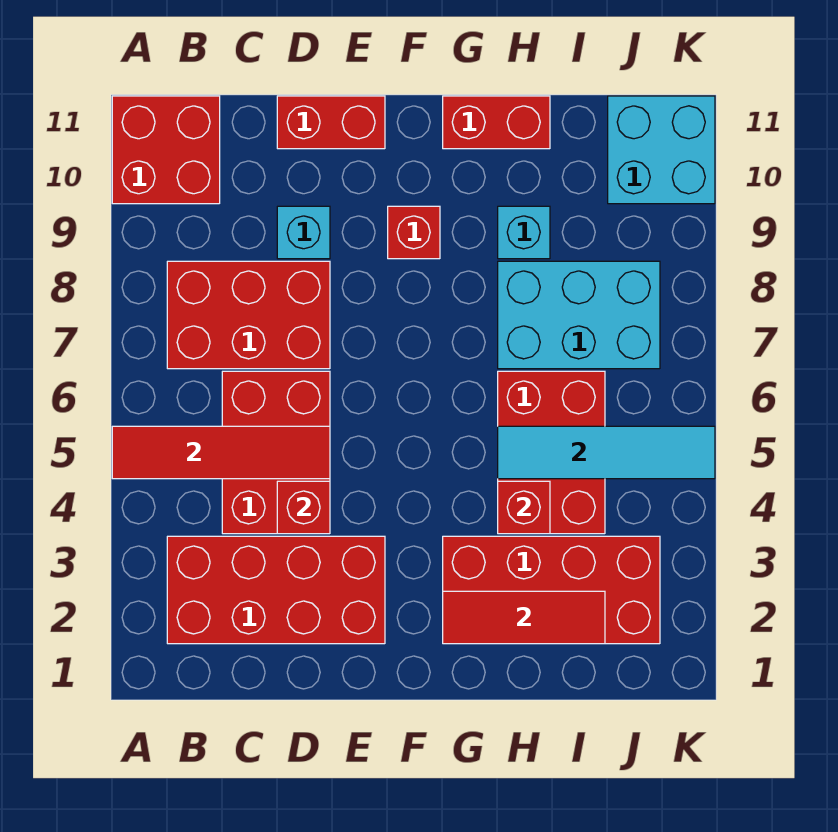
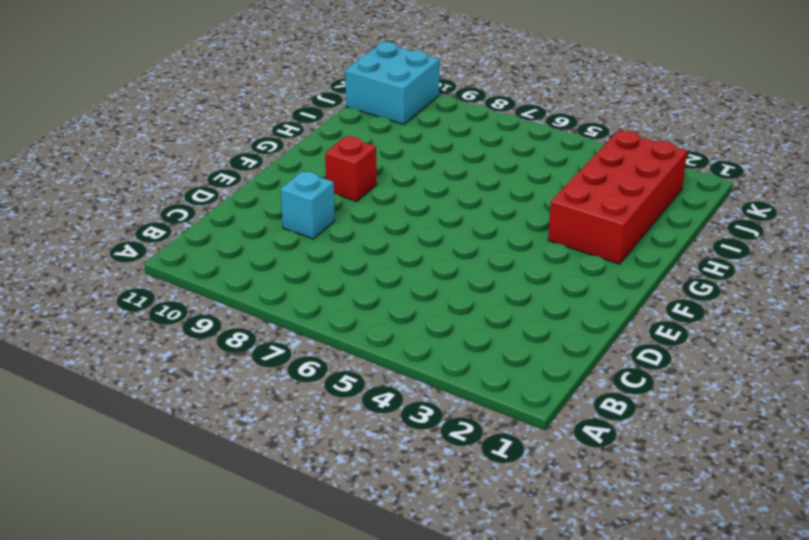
none -> red brick A10:B11 level 1
none -> red brick B2:E3 level 1
none -> red brick B7:D8 level 1

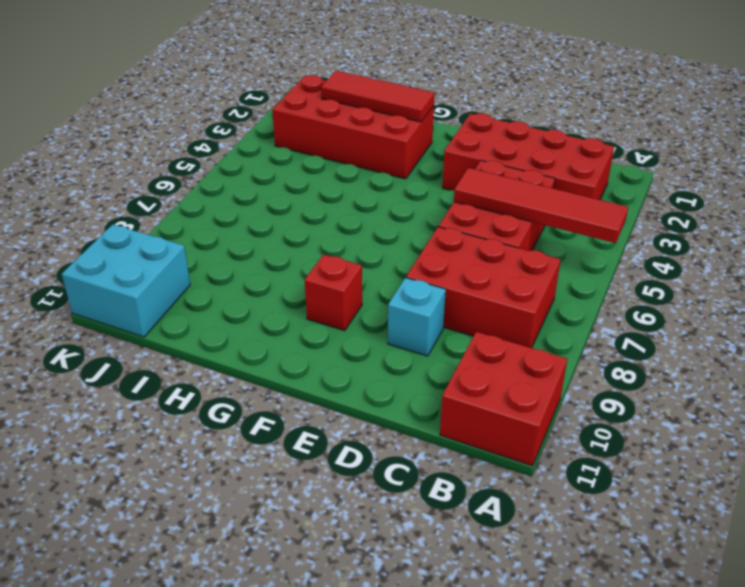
none -> red brick D11:E11 level 1
none -> red brick G11:H11 level 1
none -> red brick H4:I6 level 1

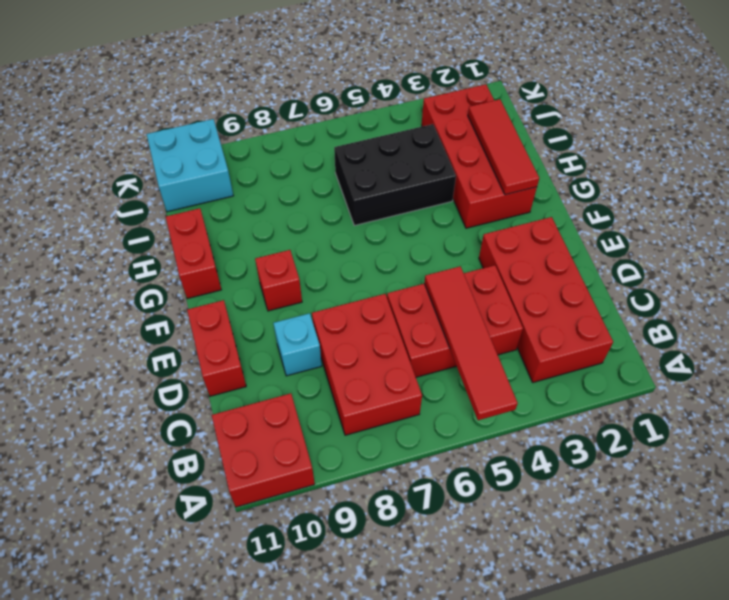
black brick H4:I6 level 1 -> red brick H4:I6 level 1
none -> cyan brick H7:J8 level 1
none -> cyan brick H9 level 1
none -> red brick D4 level 2

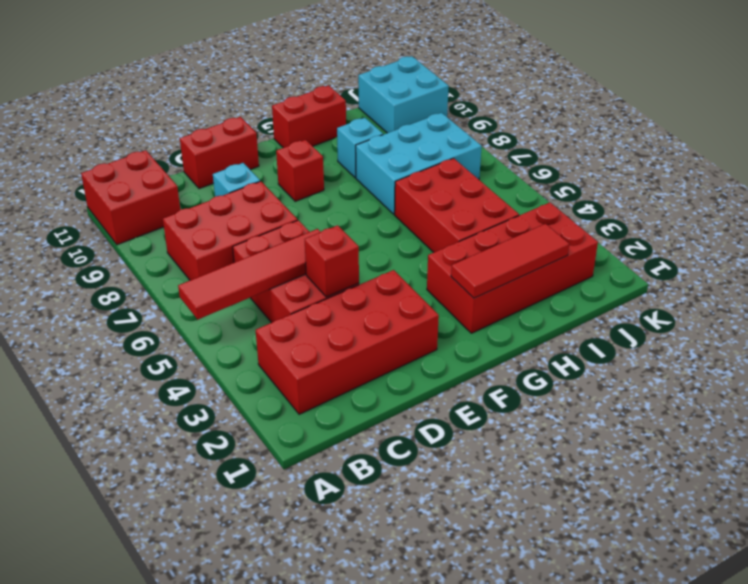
none -> red brick H4 level 2
none -> cyan tile H5:K5 level 2

